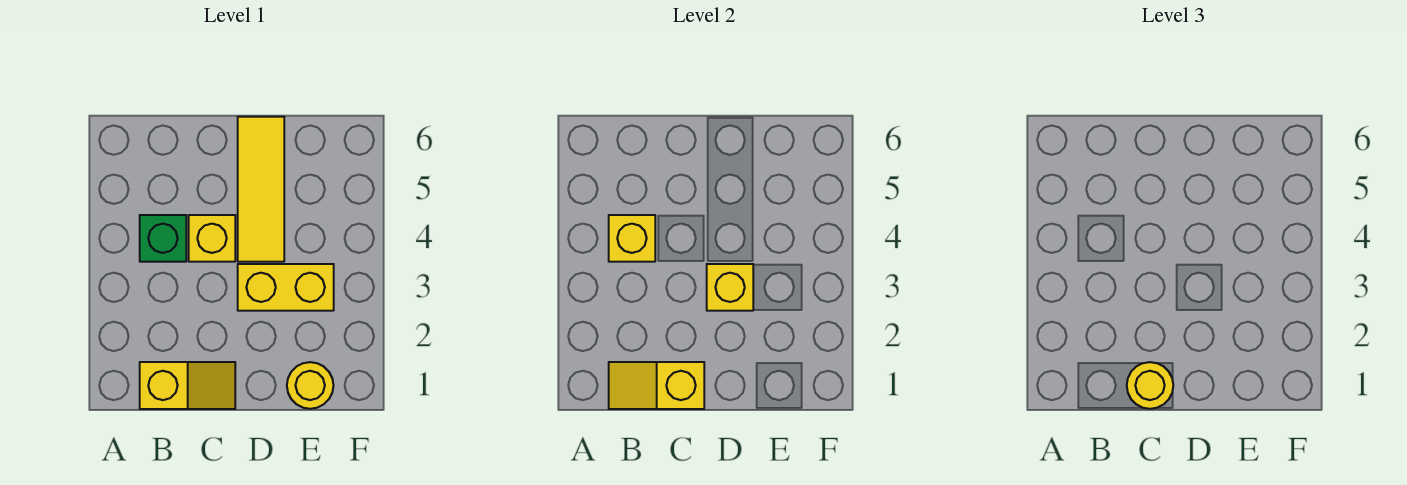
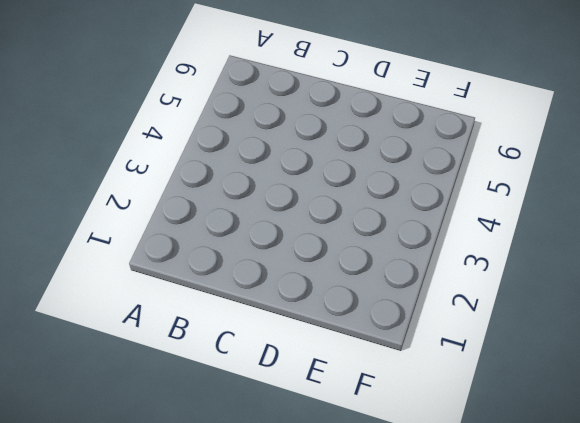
none -> yellow slope B1:C1 level 1 top B
none -> green brick B4 level 1

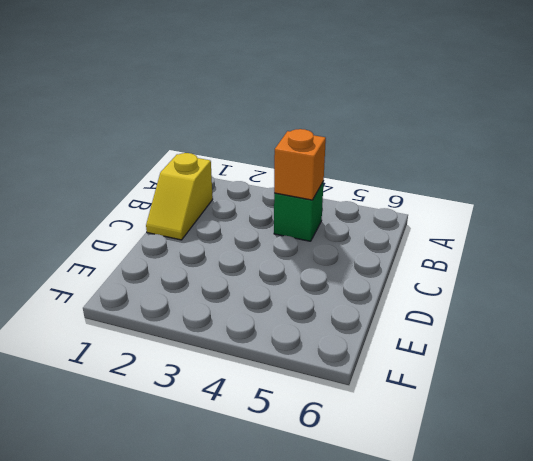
orange brick B4 level 2 -> yellow brick B4 level 2
none -> yellow brick C4 level 1
none -> yellow brick D3:E3 level 1

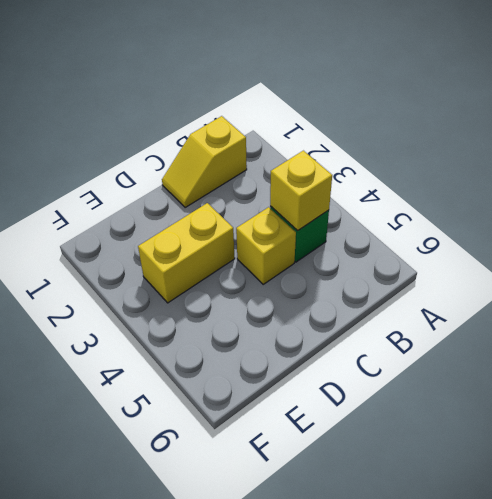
none -> yellow tile D4:D6 level 1
none -> yellow round brick E1 level 1

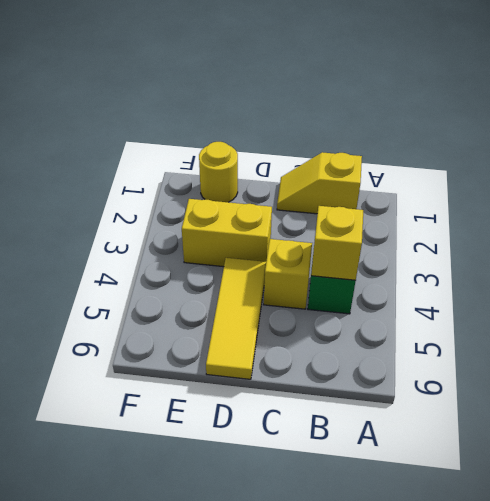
none -> yellow slope B1:C1 level 2 top C
none -> yellow brick D3 level 2

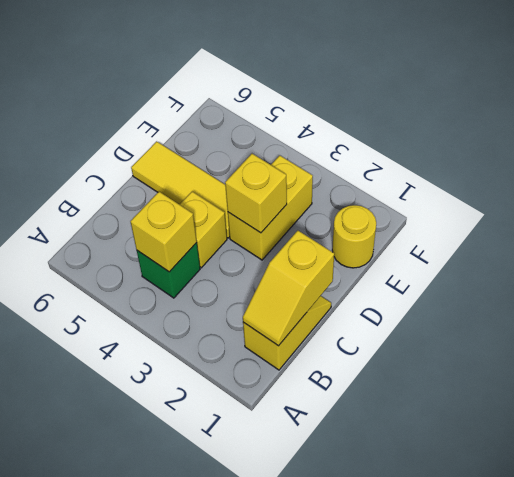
none -> yellow round brick C1 level 3

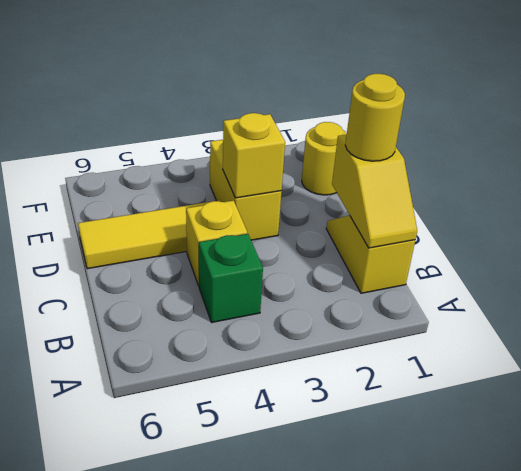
none -> yellow brick B4 level 2

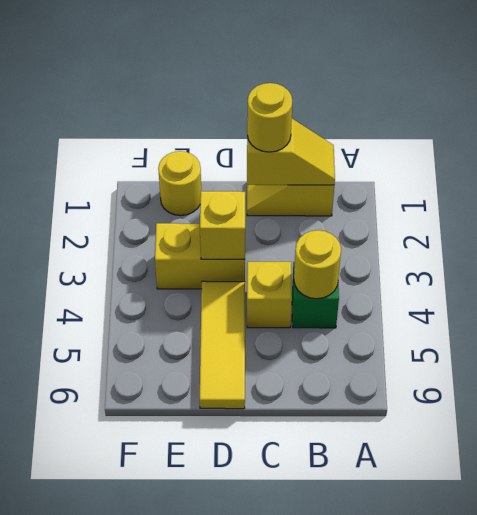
yellow round brick B4 level 2 -> yellow brick B4 level 2

